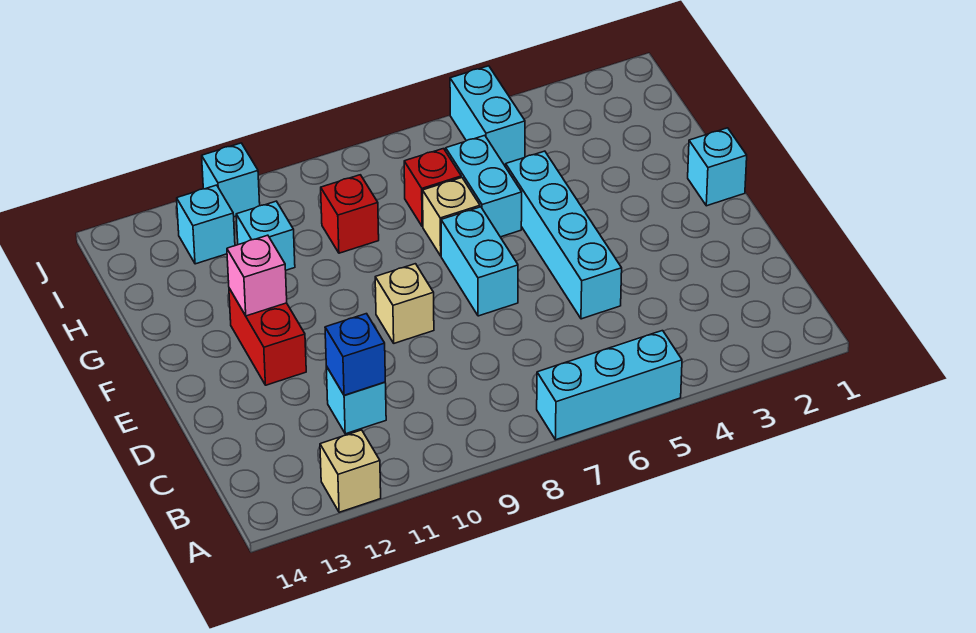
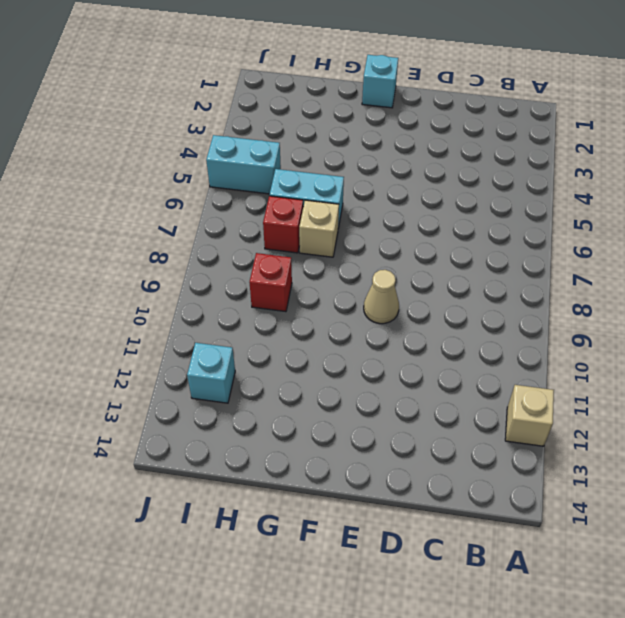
tan cone E9 level 1 -> tan brick E9 level 1
none -> cyan brick A5:A7 level 1
none -> cyan brick C11 level 1
none -> cyan brick D5:G5 level 1

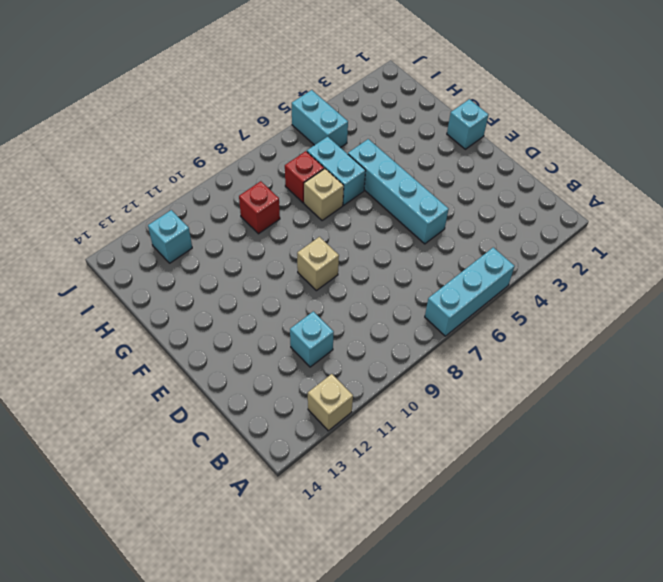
none -> cyan brick E7:F7 level 1
none -> red brick E12:F12 level 1
none -> cyan brick H11 level 1

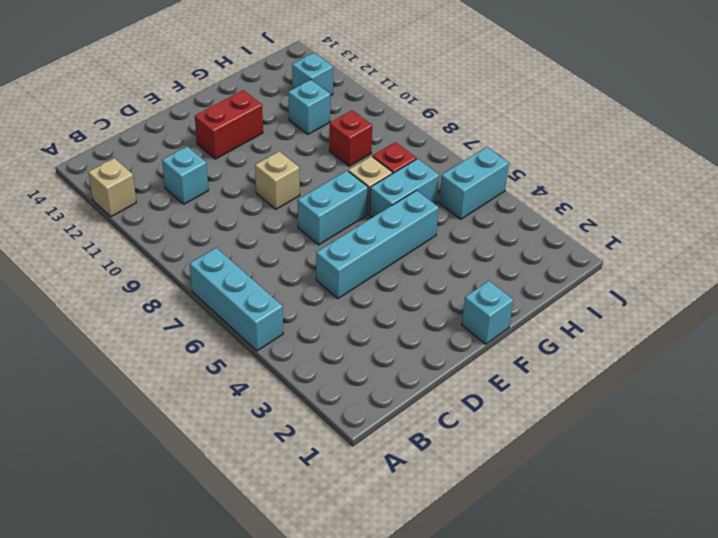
none -> cyan brick J11 level 1
none -> blue brick C11 level 2
none -> pink brick F12 level 2

